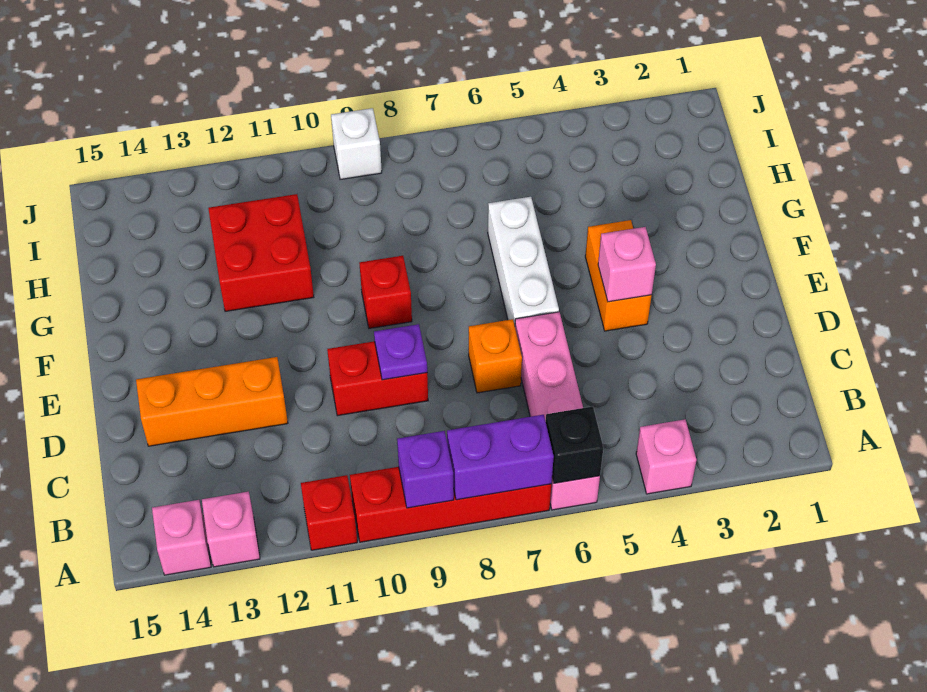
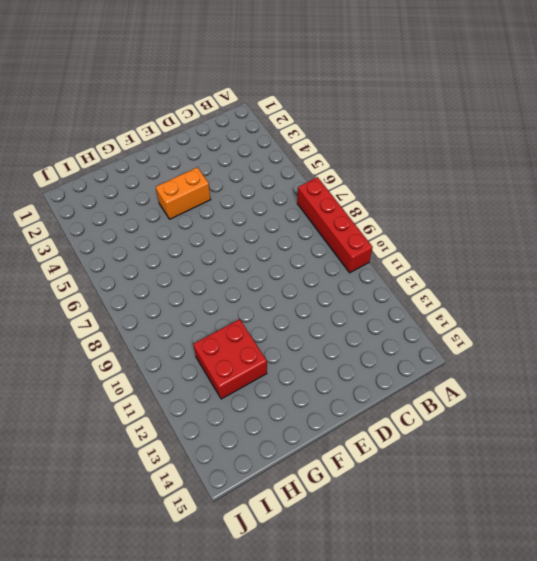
none -> pink brick A4 level 1
none -> pink brick A6:D6 level 1
none -> red brick A11 level 1

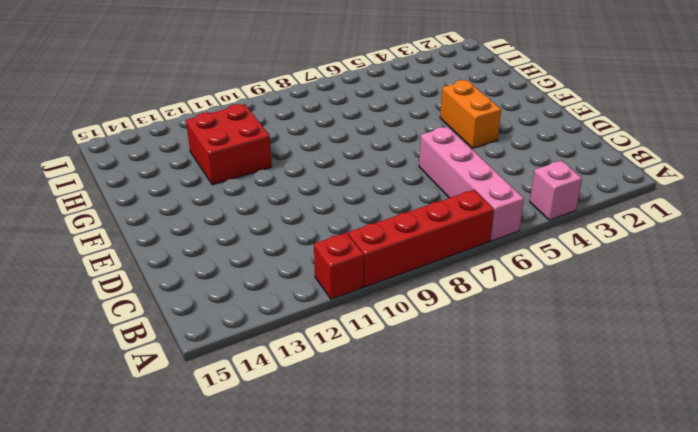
none -> pink brick A13 level 1
none -> pink brick A14 level 1
none -> orange brick D7 level 1

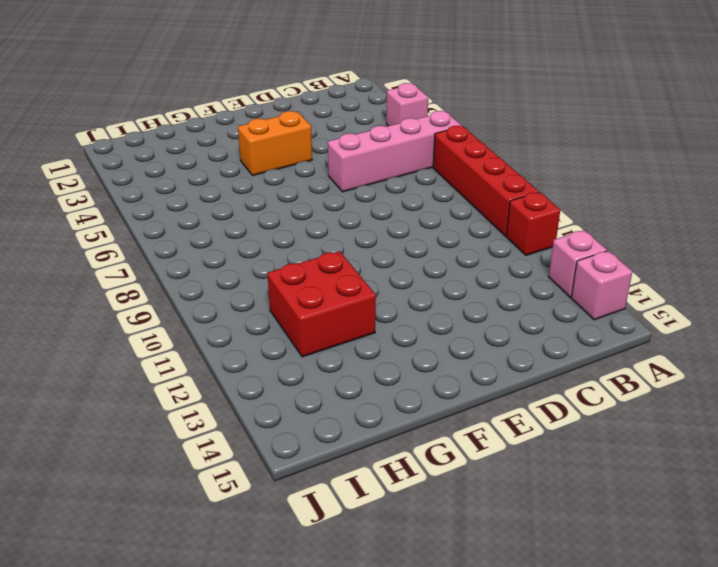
none -> orange brick D7 level 1
none -> red brick D9:D10 level 1
none -> orange brick D12:D14 level 1

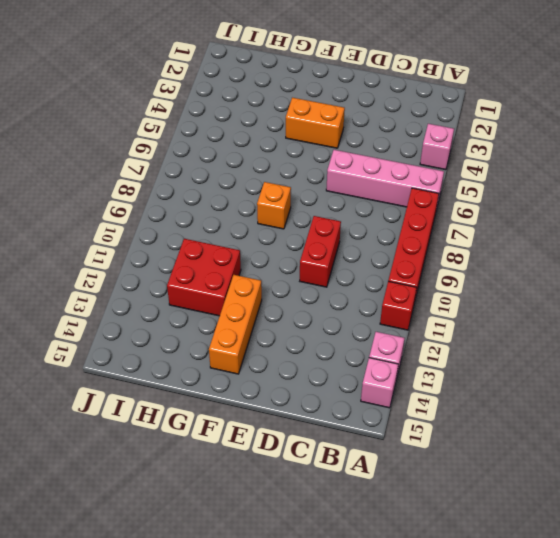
orange brick F8 level 1 -> orange brick D7 level 1
orange brick F12:F14 level 1 -> orange brick D12:D14 level 1
none -> white brick E6:G6 level 1
none -> red brick F9 level 1
none -> white brick J9 level 1

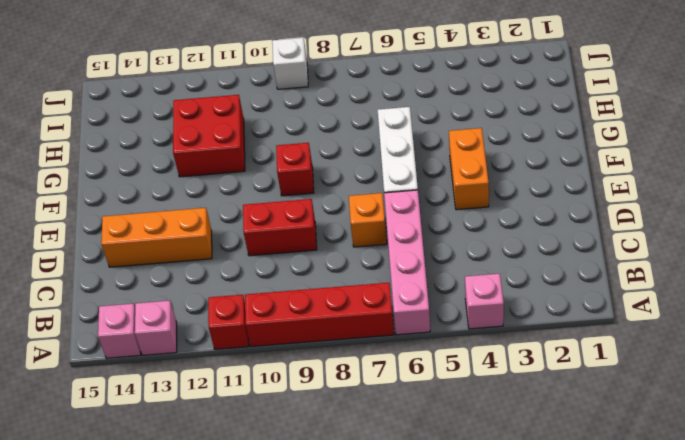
none -> black brick A6 level 2
none -> purple brick A7:A8 level 2
none -> purple brick A9 level 2

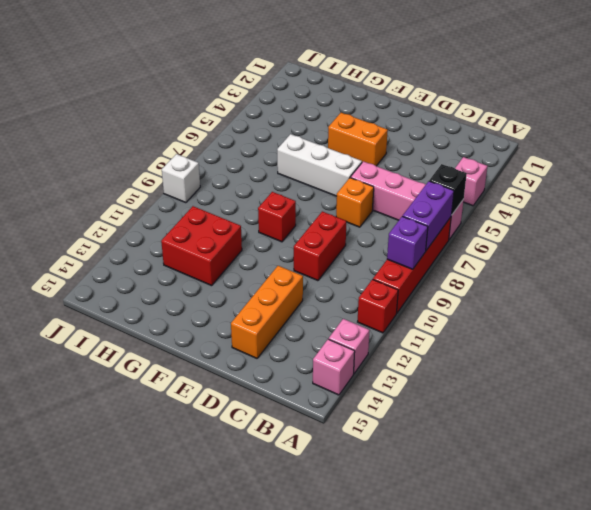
none -> purple plate D9 level 2
none -> pink brick E4 level 2

